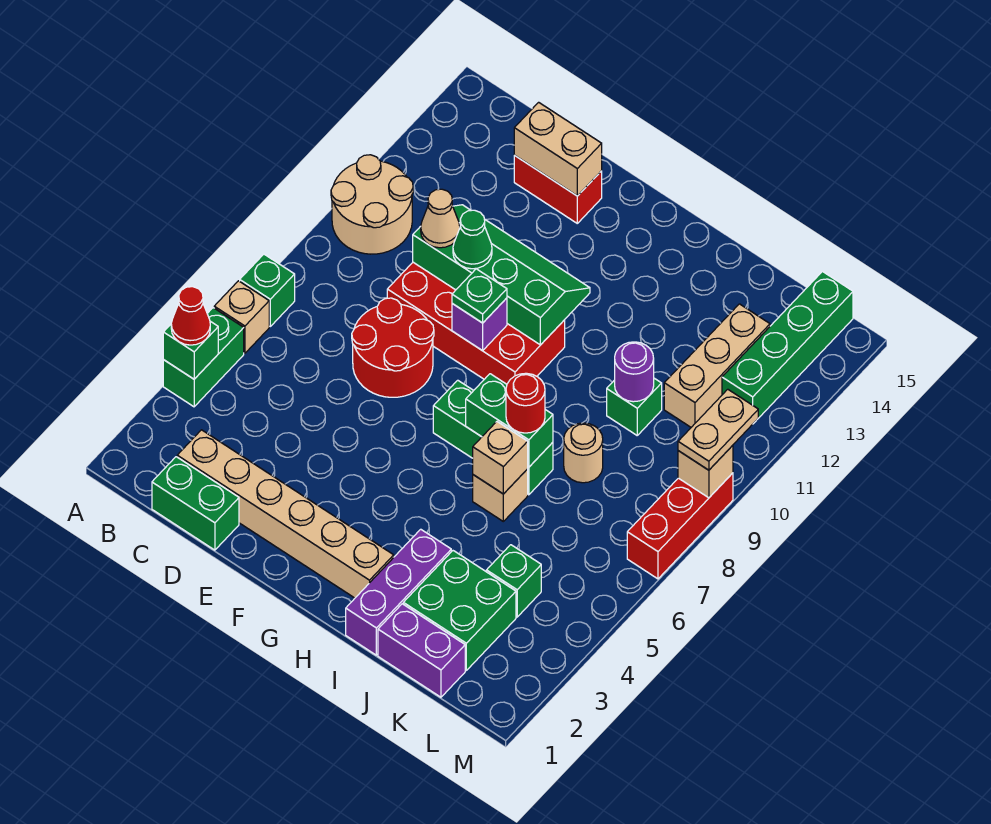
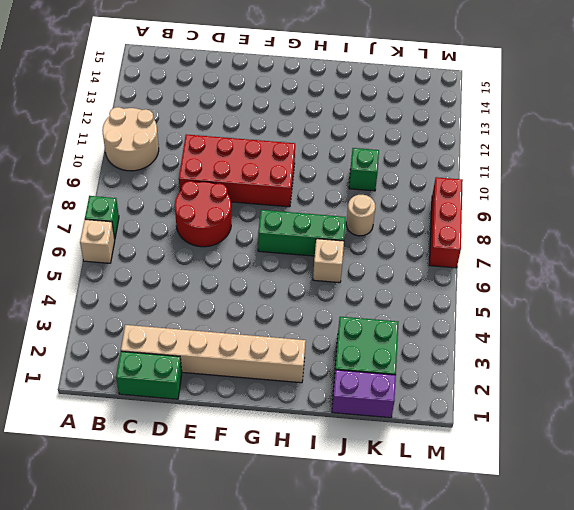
none -> green brick A4:A5 level 1
none -> red brick D14:E14 level 1
none -> purple brick I1:I3 level 1
none -> green brick K4 level 1

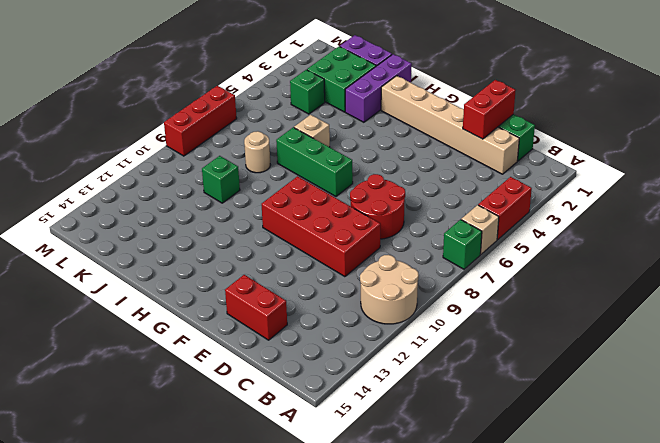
red brick A4:A5 level 1 -> green brick A4:A5 level 1
red brick D1:D2 level 2 -> none
none -> tan brick K11:K13 level 1
none -> green brick L12:L15 level 1
none -> green brick A4 level 2
none -> green slope D10:G11 level 2 top 10

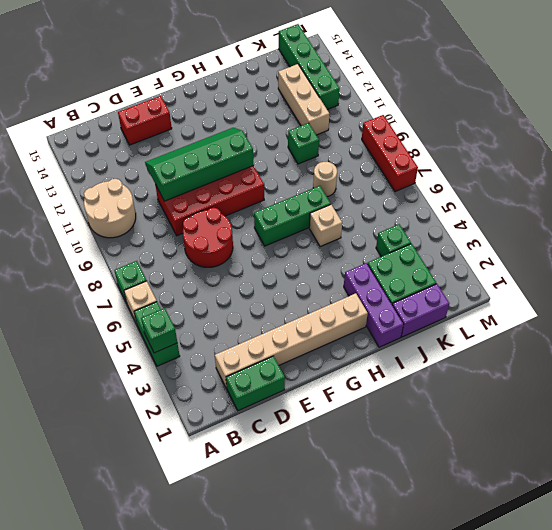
none -> tan brick D14:E14 level 2
none -> purple brick F9 level 2
none -> green brick H7:I7 level 2
none -> tan brick I6 level 2

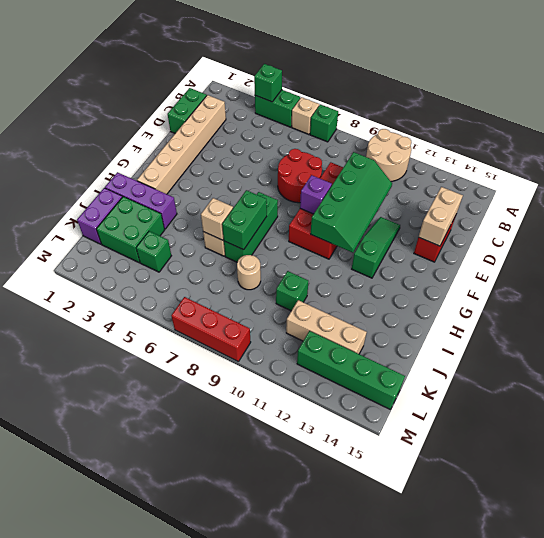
green slope E12:G12 level 1 top G -> none
none -> purple round brick J10 level 2
none -> tan brick M9 level 2
none -> red cone A4 level 3
none -> tan cone D10 level 3

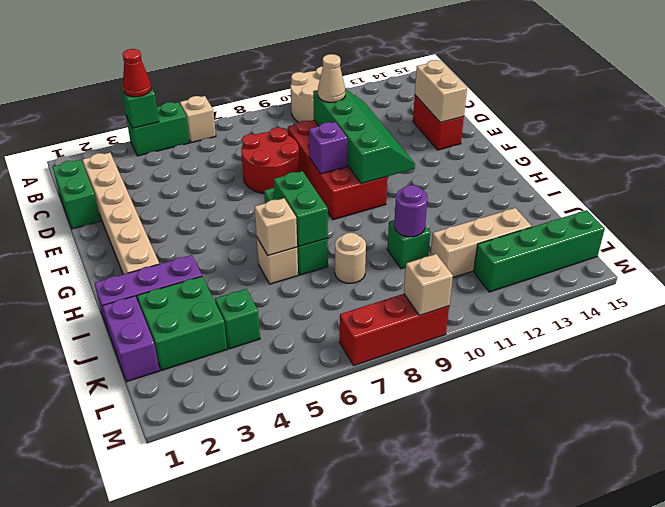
none -> green brick A7 level 1
none -> green cone E10 level 3
none -> green plate F9 level 3
none -> red round brick I7 level 3

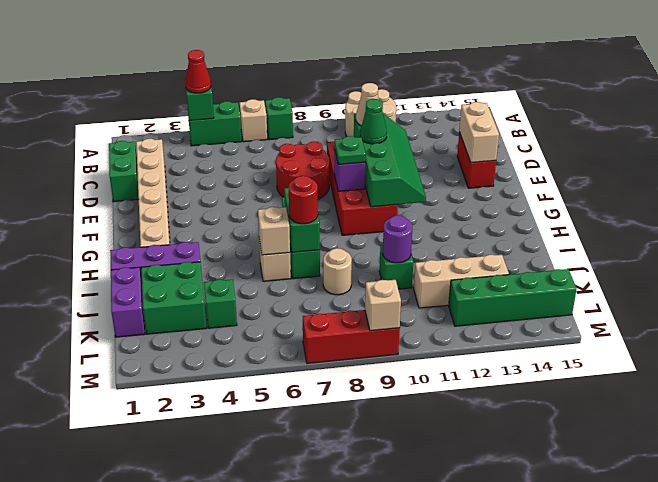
none -> tan plate M9:M10 level 3

